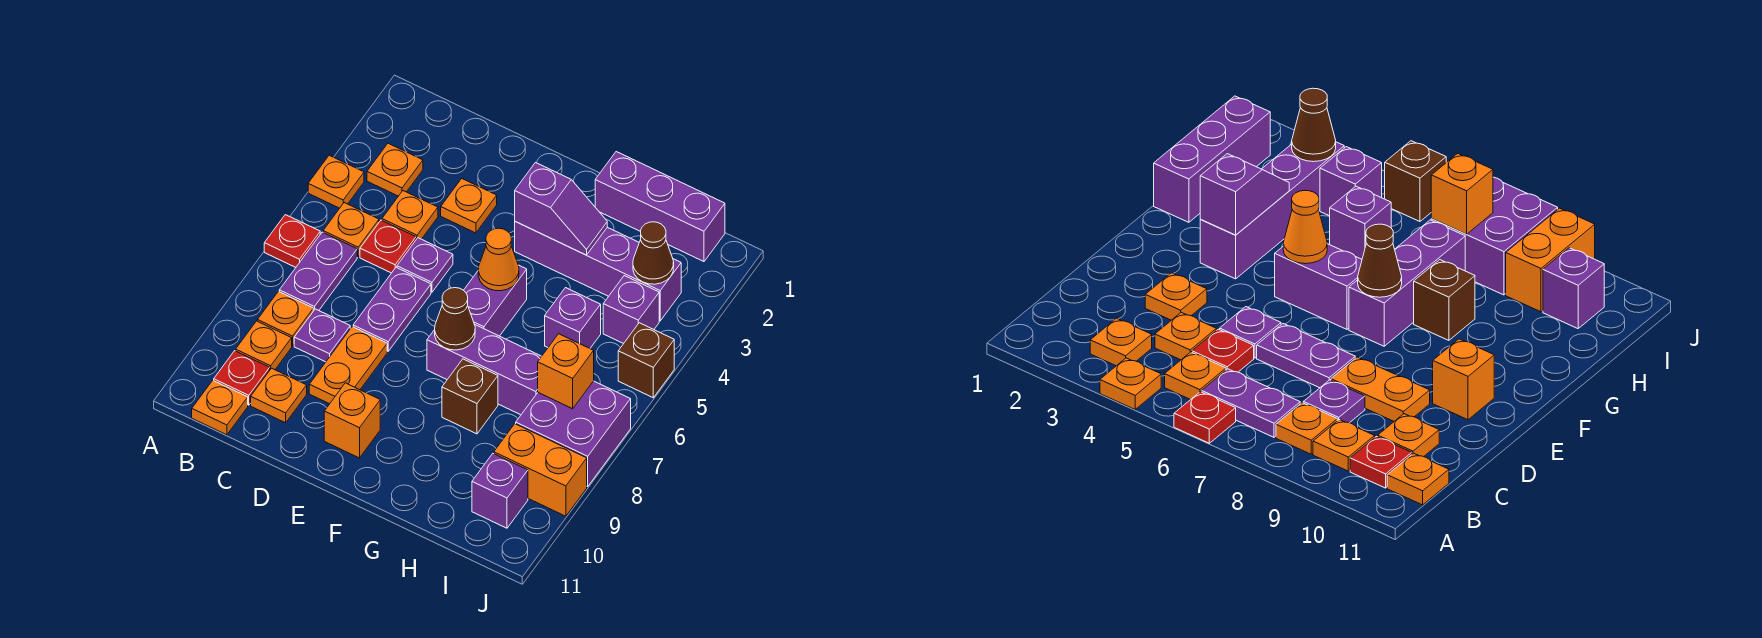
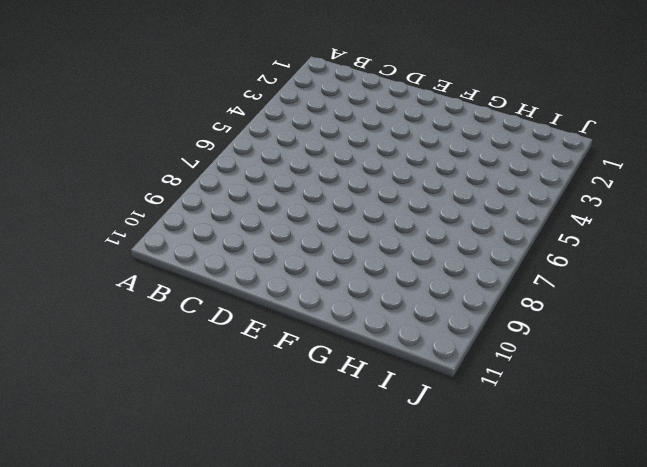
none -> orange plate A4 level 1
none -> red plate A6 level 1
none -> orange plate B3 level 1
none -> orange plate B5 level 1

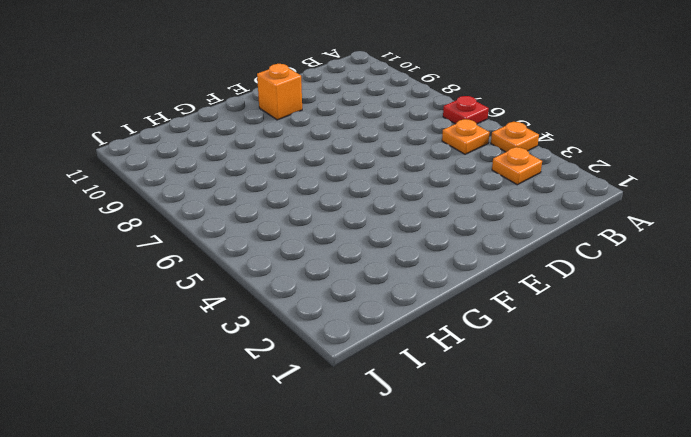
none -> purple plate B6:B7 level 1
none -> orange plate B8 level 1
none -> orange plate B9 level 1
none -> red plate B10 level 1

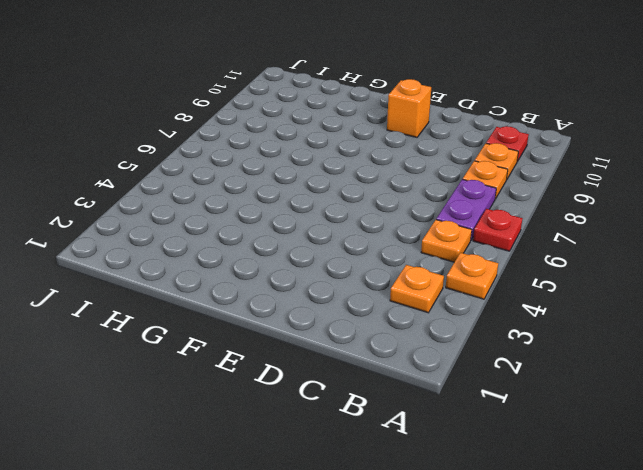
none -> orange plate B11 level 1
none -> orange plate C4 level 1
none -> red plate C5 level 1
none -> purple plate C8 level 1

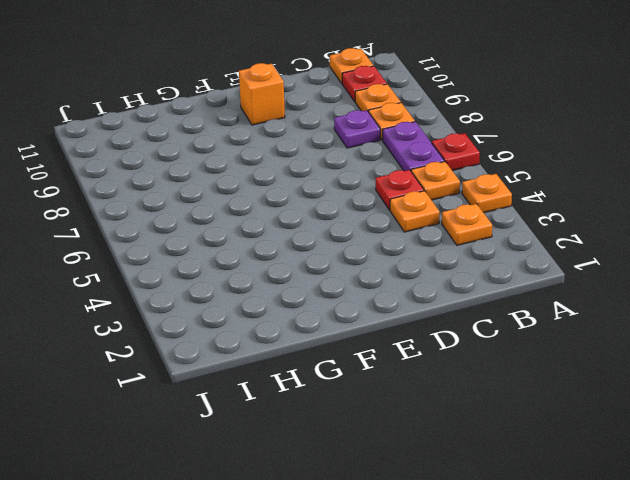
none -> orange plate C10 level 1
none -> orange plate D3 level 1
none -> purple plate D5 level 1
none -> purple plate D6:D7 level 1

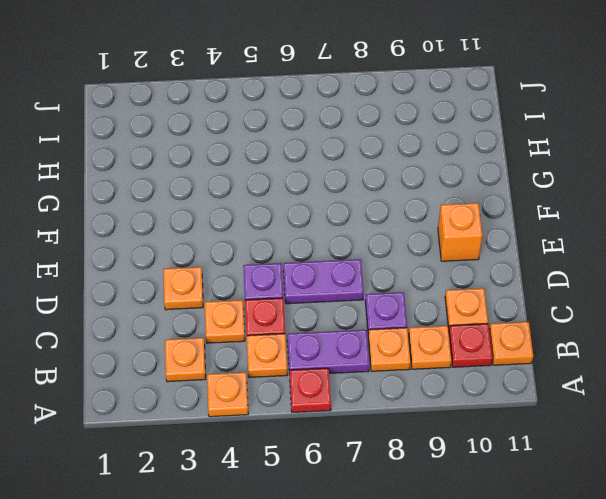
none -> orange plate D8:D9 level 1
none -> purple brick F3:I3 level 1
none -> purple brick F5:F6 level 1
none -> purple brick F7:H7 level 1

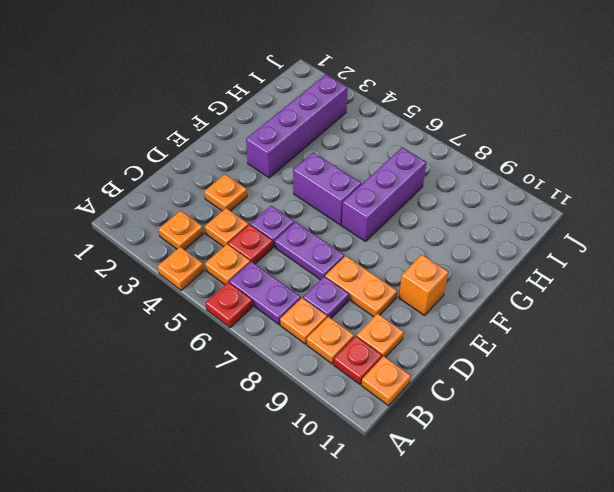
none -> purple brick G1:I1 level 1
none -> brown brick G8 level 1
none -> purple brick H5 level 1
none -> purple brick I4 level 1

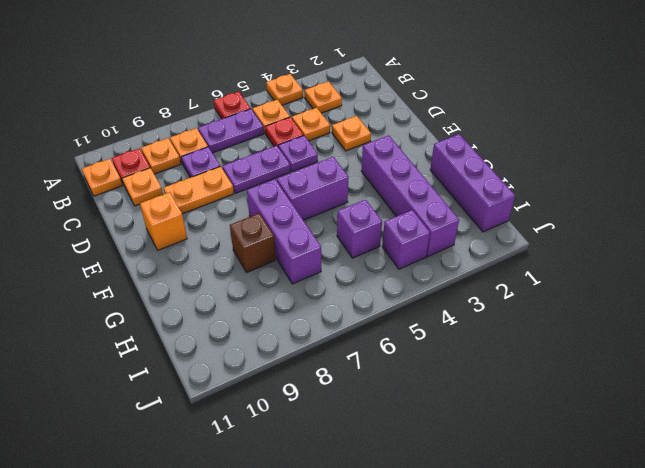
none -> purple brick I7:J8 level 1
none -> orange brick I9:J9 level 1
none -> purple brick I10 level 1
none -> brown brick J5 level 1

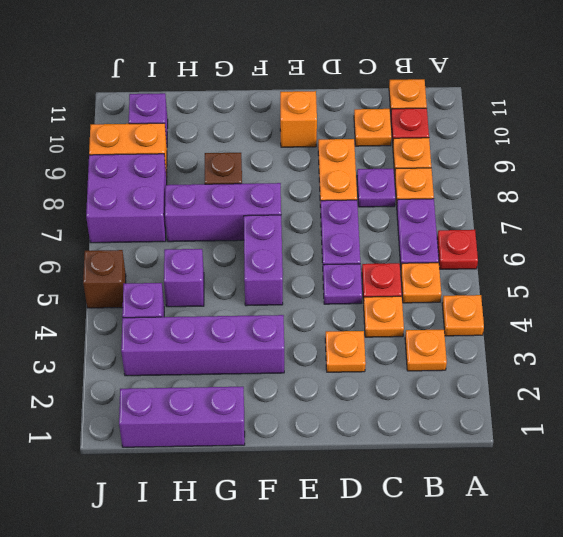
none -> purple slope F3:G3 level 2 top F
none -> orange cone F5 level 2
none -> brown cone F7 level 2
none -> brown cone I3 level 2

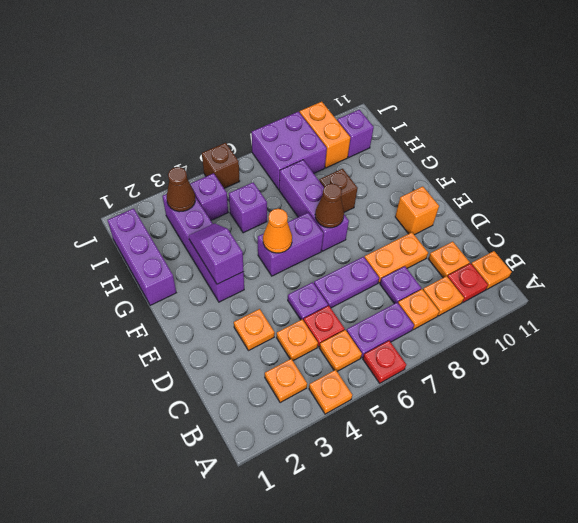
none -> orange brick I7 level 2

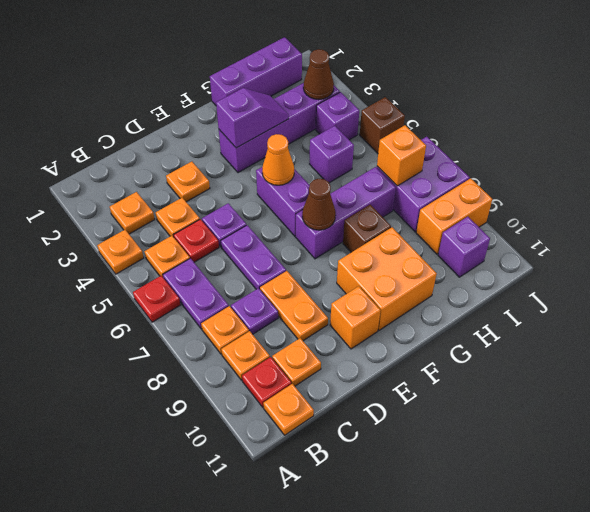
orange brick F9:G10 level 1 -> none

